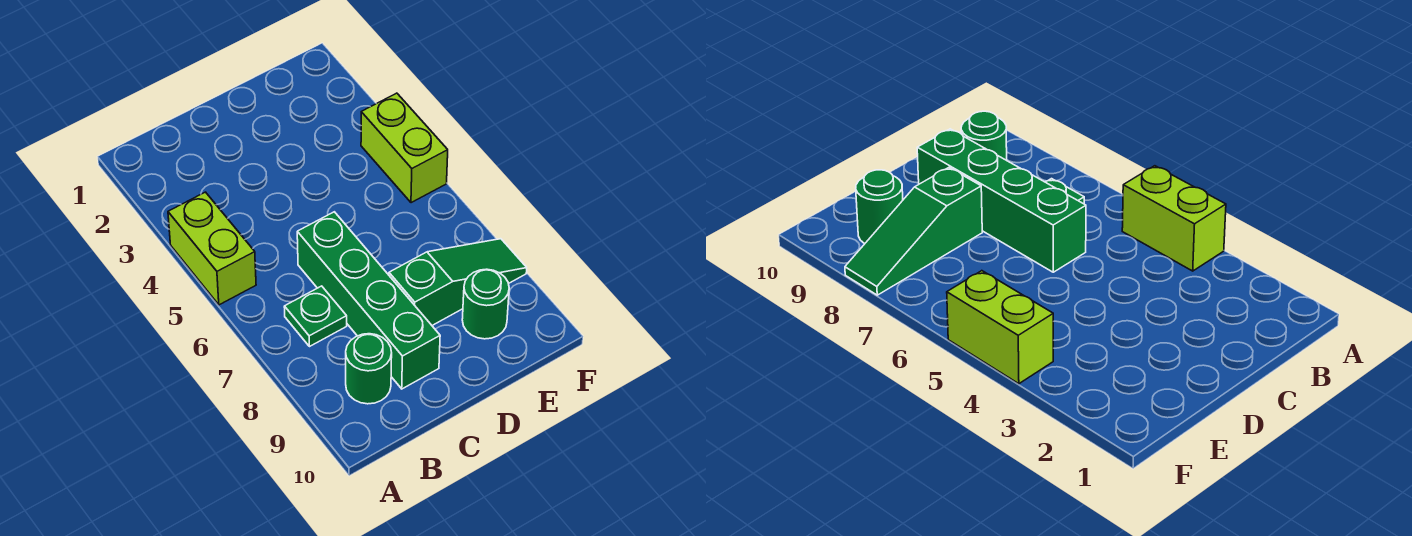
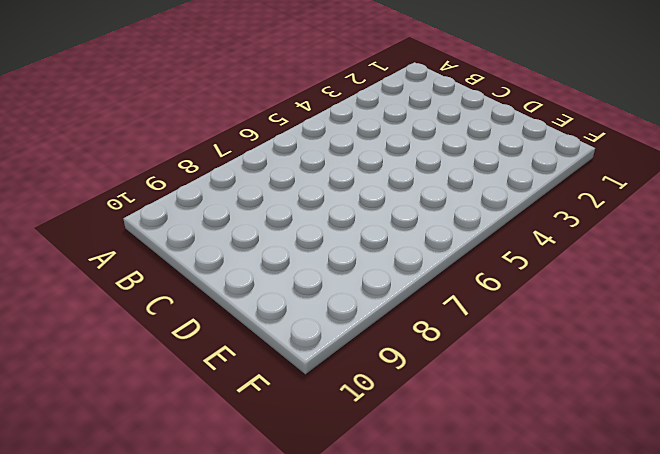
none -> lime brick A4:A5 level 1
none -> green plate B7 level 1

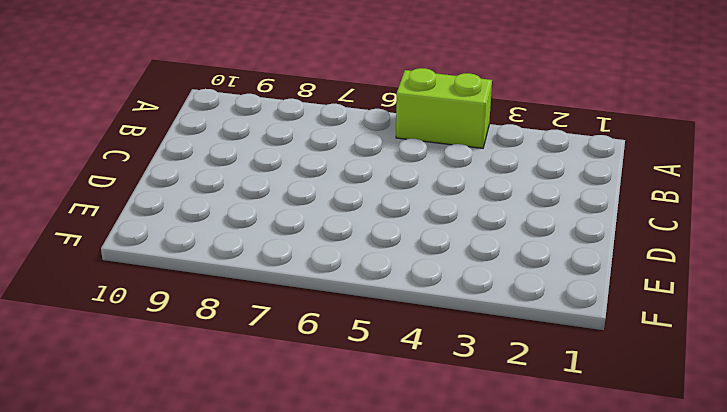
none -> green plate B7 level 1
none -> green round brick B9 level 1

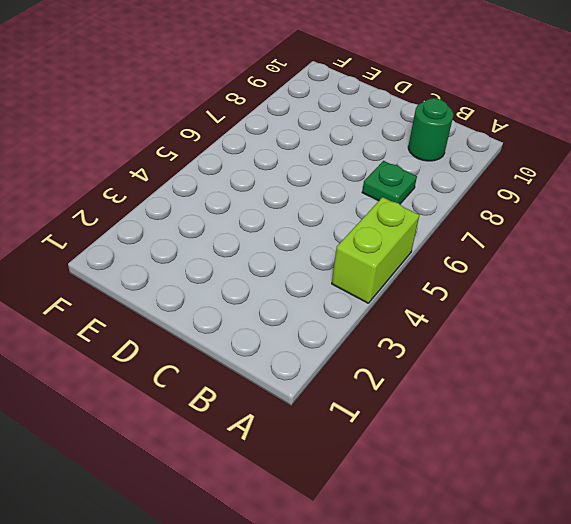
none -> green brick C6:C9 level 1
none -> green slope D8:F8 level 1 top D

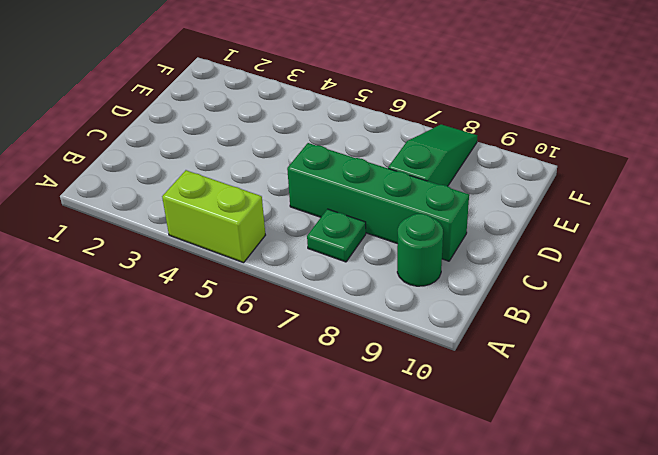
none -> green round brick E9 level 1
none -> lime brick F4:F5 level 1

